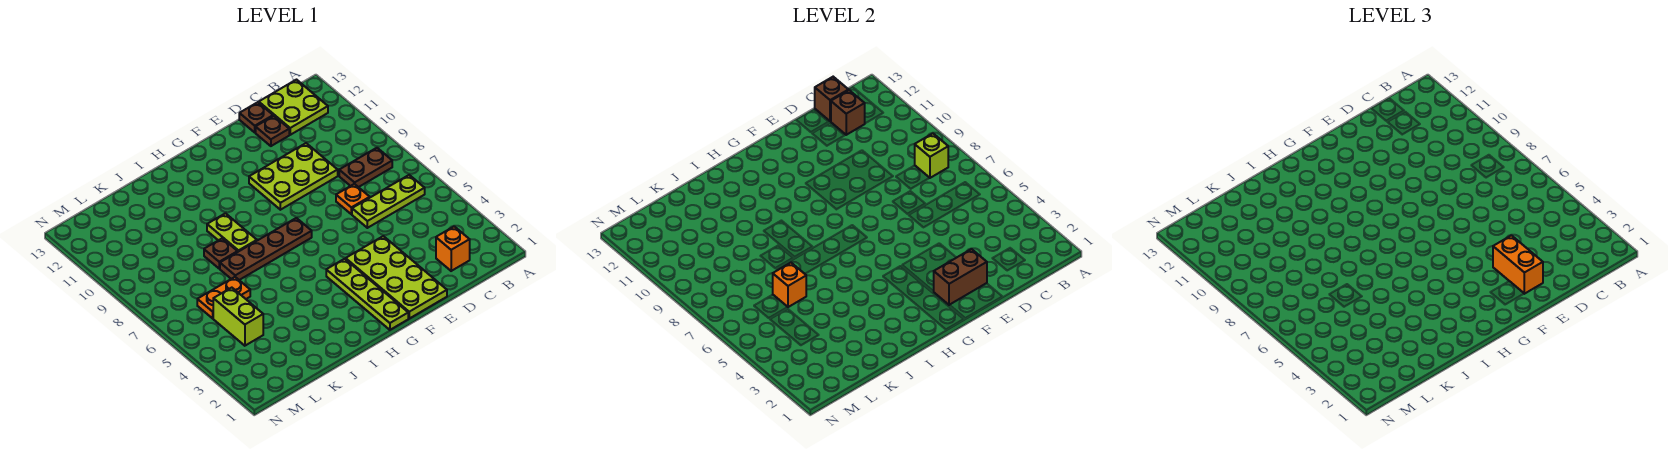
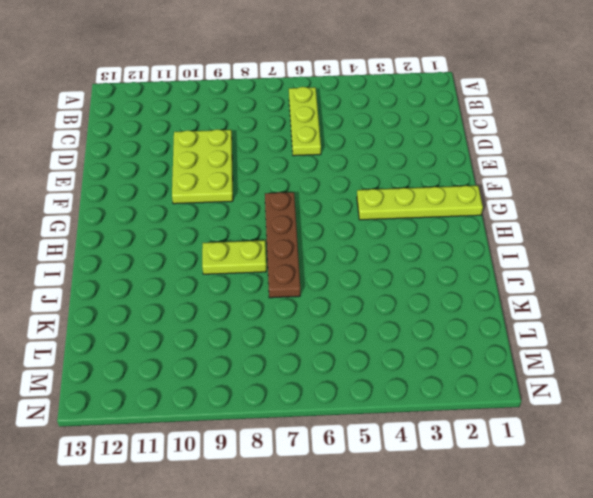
none -> brown plate B8:C8 level 1
none -> lime plate B12:C13 level 1
none -> orange brick C2 level 1

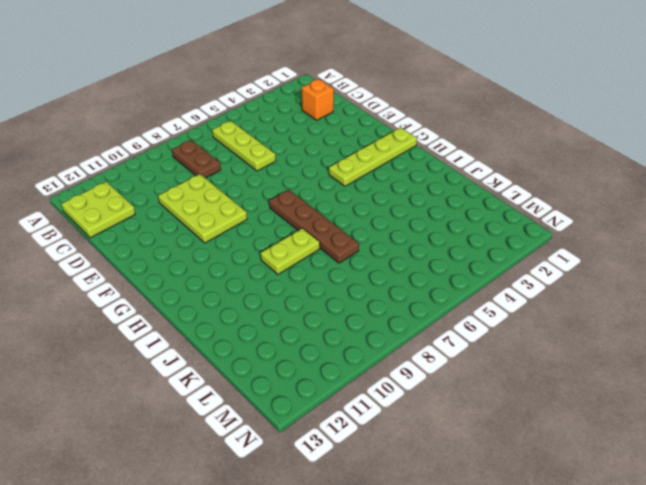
none -> orange plate D7 level 1
none -> brown plate D12 level 1
none -> brown plate D13 level 1

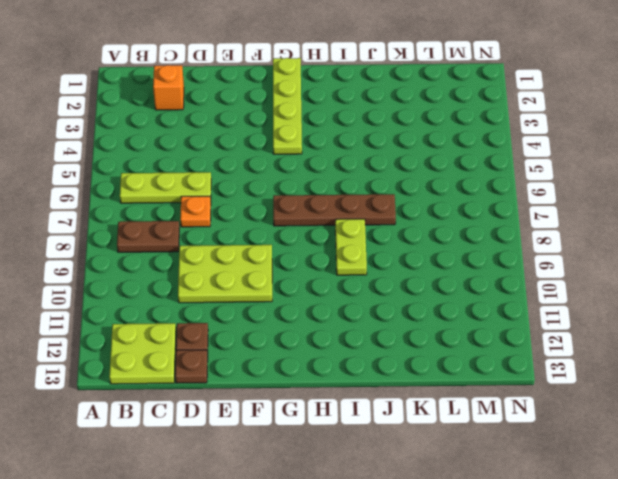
none -> lime plate E1:F4 level 1
none -> brown plate J8 level 1
none -> orange plate K6:L6 level 1

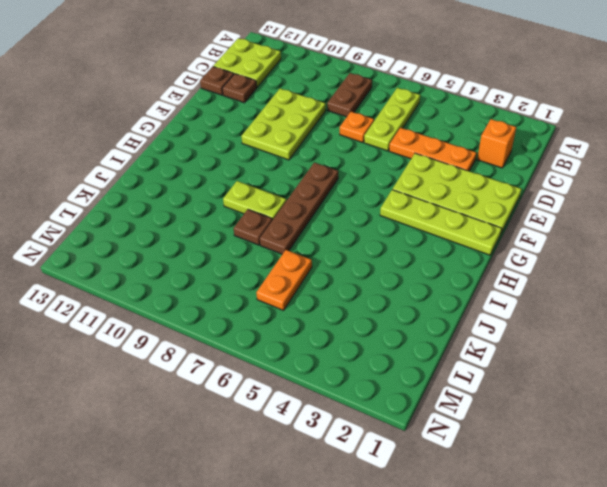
orange plate D3:D5 level 1 -> none
none -> lime brick L4:L5 level 1
none -> lime brick B8 level 2
none -> brown brick C12 level 2

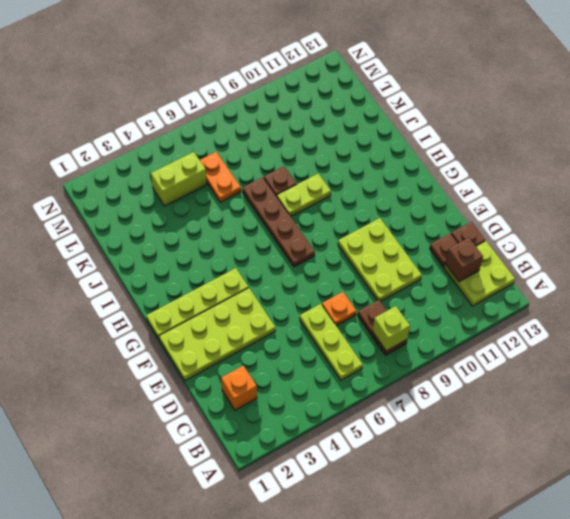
none -> brown brick C13 level 2
none -> brown brick E2:F2 level 2
none -> orange brick K6 level 2

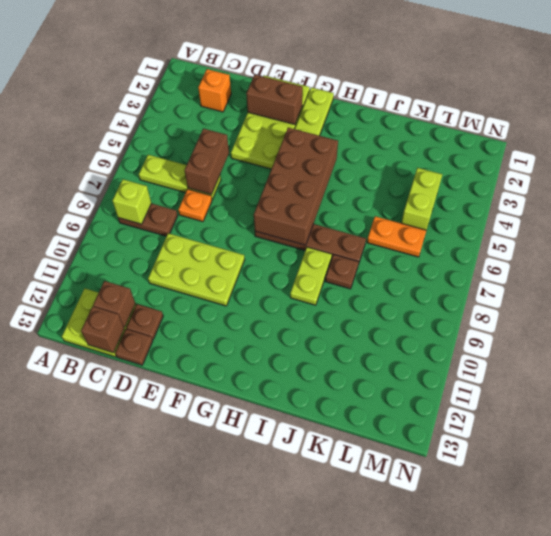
brown brick D5:D6 level 2 -> none
brown brick G4:H7 level 2 -> none
none -> orange brick K6 level 2
none -> orange brick E2:E3 level 3

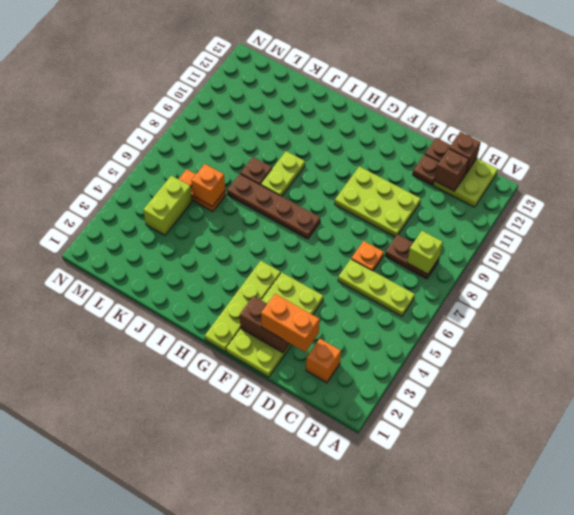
orange brick D2:E2 level 3 -> orange brick E2:E3 level 3

